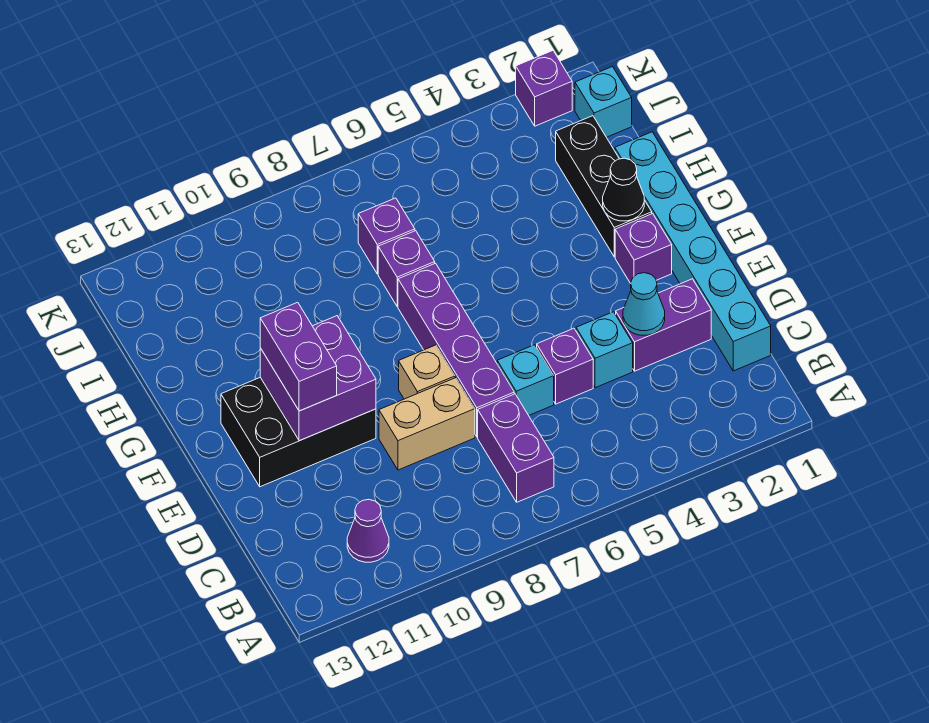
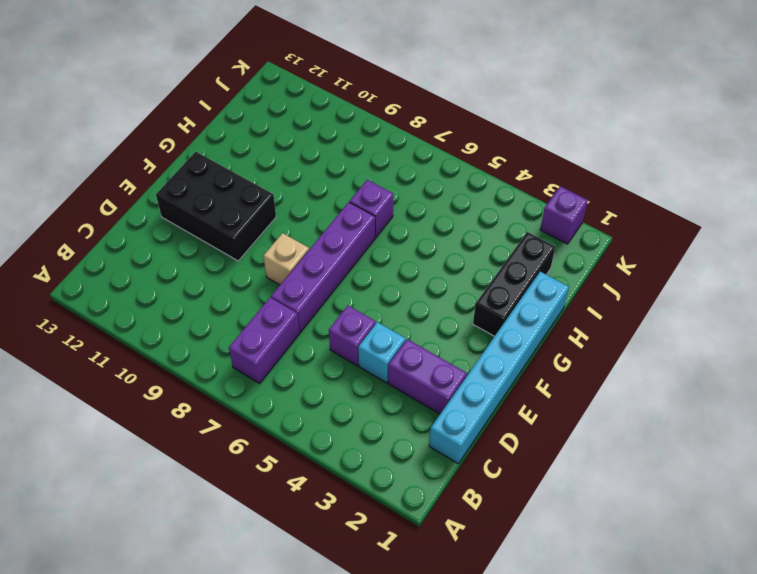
none -> purple cone B11 level 1
none -> cyan brick D6 level 1
none -> tan brick D8:D9 level 1

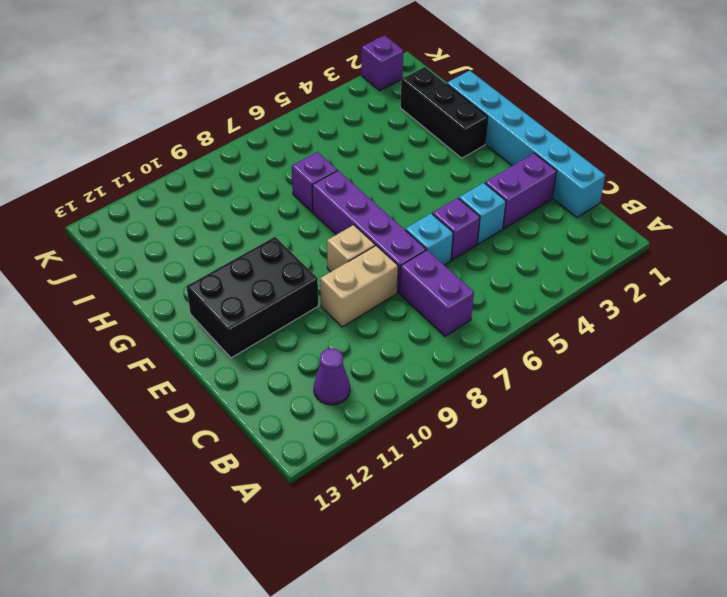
none -> purple brick F2 level 1
none -> purple brick I7 level 1
none -> cyan brick J1 level 1

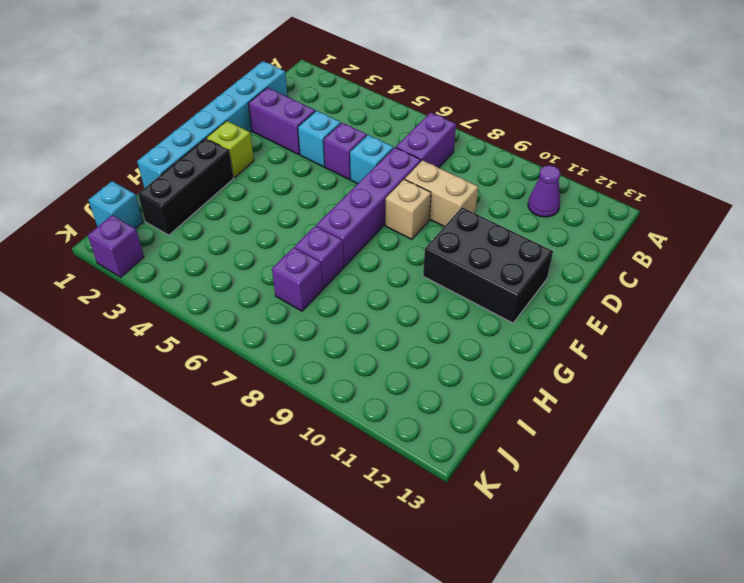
lime brick F2 level 1 -> purple brick F2 level 1
none -> cyan cone D3 level 2
none -> purple brick E10:F11 level 2
none -> black cone G2 level 2

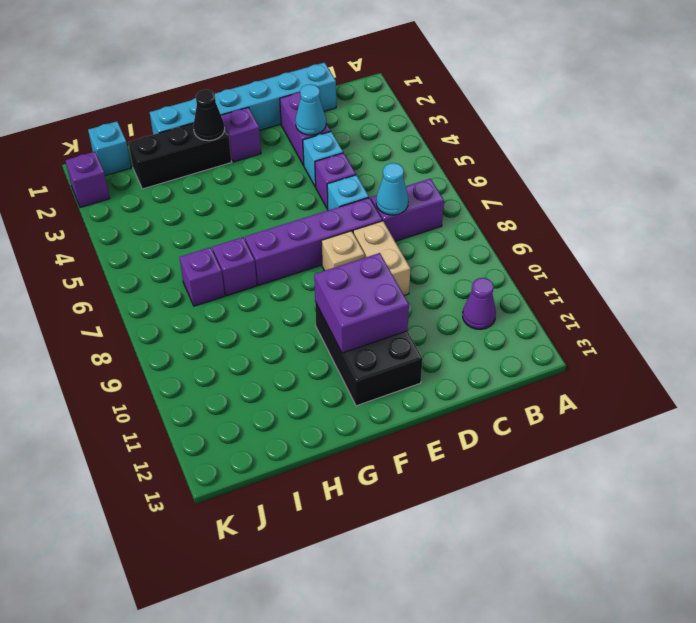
cyan cone C7 level 2 -> none
none -> purple brick E11:F11 level 3

